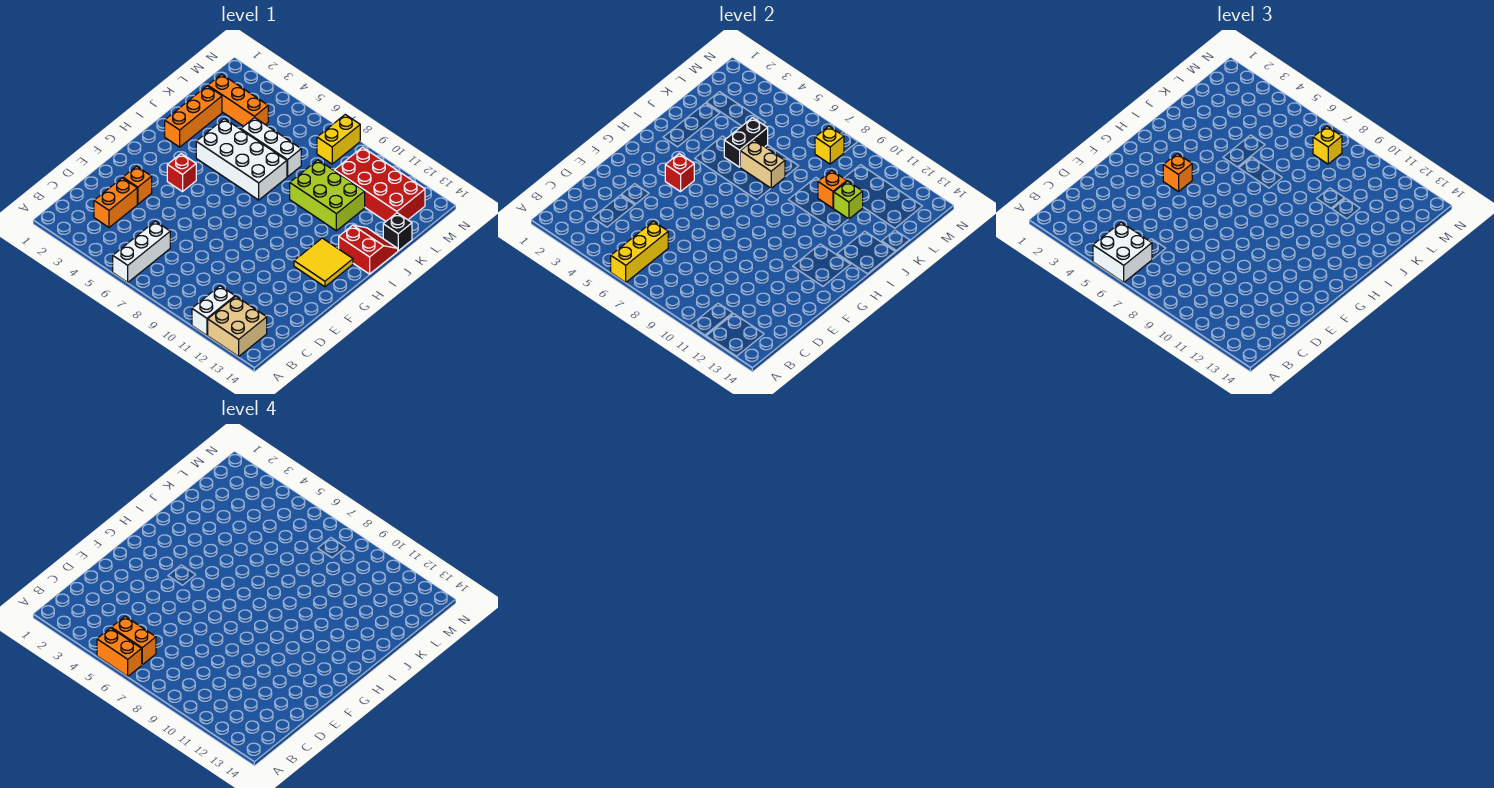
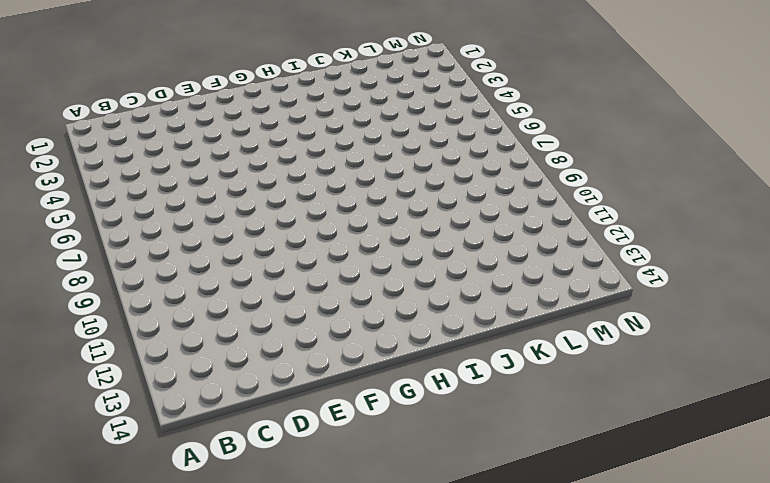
none -> white brick A6:C6 level 1
none -> white brick A11:B11 level 1
none -> tan brick A12:B13 level 1

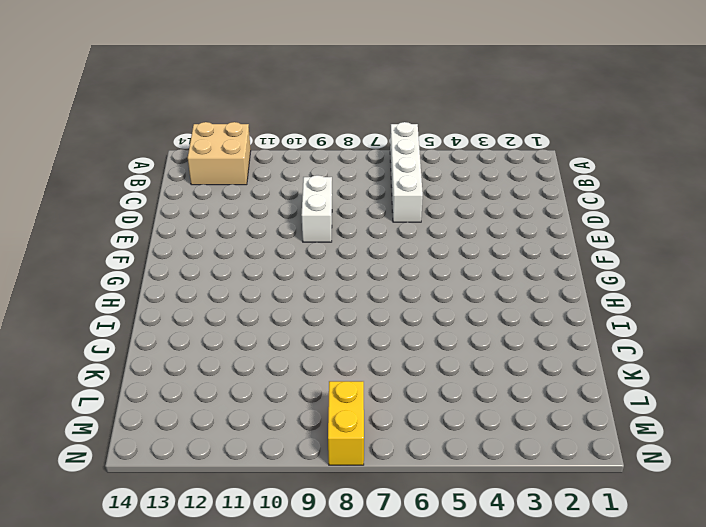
white brick A6:D6 level 1 -> white brick A6:C6 level 1
white brick D9:E9 level 1 -> white brick A11:B11 level 1
none -> orange brick C3:D3 level 1
none -> orange brick E3 level 1
none -> red brick G4 level 1

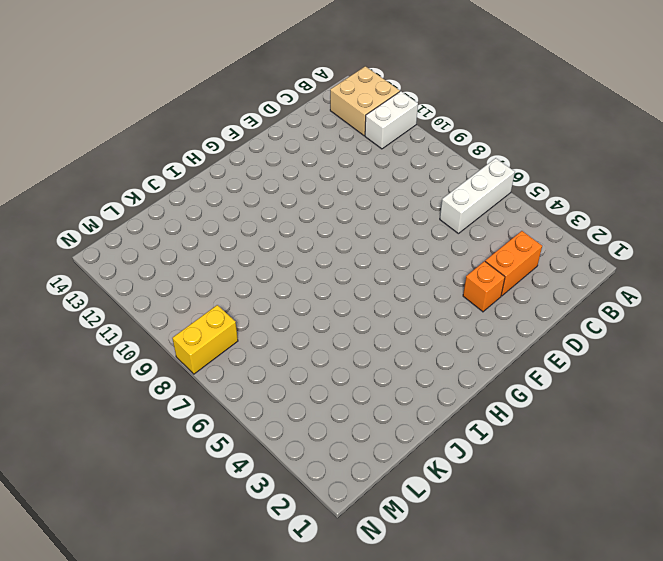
none -> red brick G4 level 1
none -> yellow tile G12:H13 level 1
none -> orange brick I2:K2 level 1

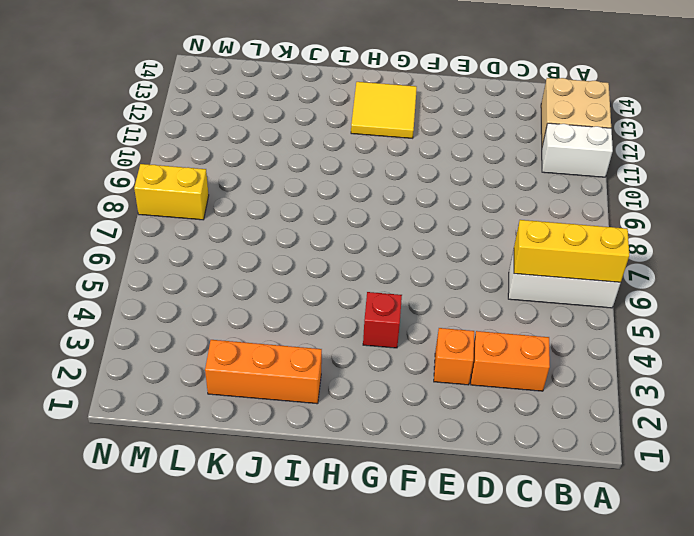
none -> white brick I4:J7 level 1
none -> red slope I13:J14 level 1 top I
none -> lime brick J9:K11 level 1

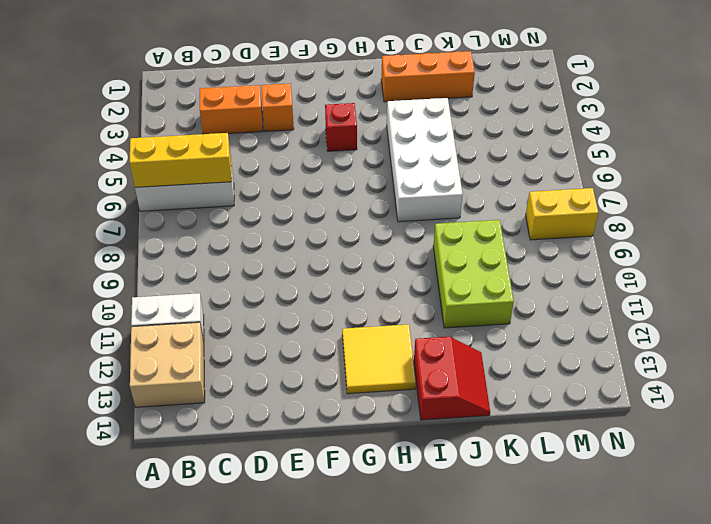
none -> white brick K5:K7 level 1
none -> black brick K14 level 1
none -> orange brick L2:L4 level 1

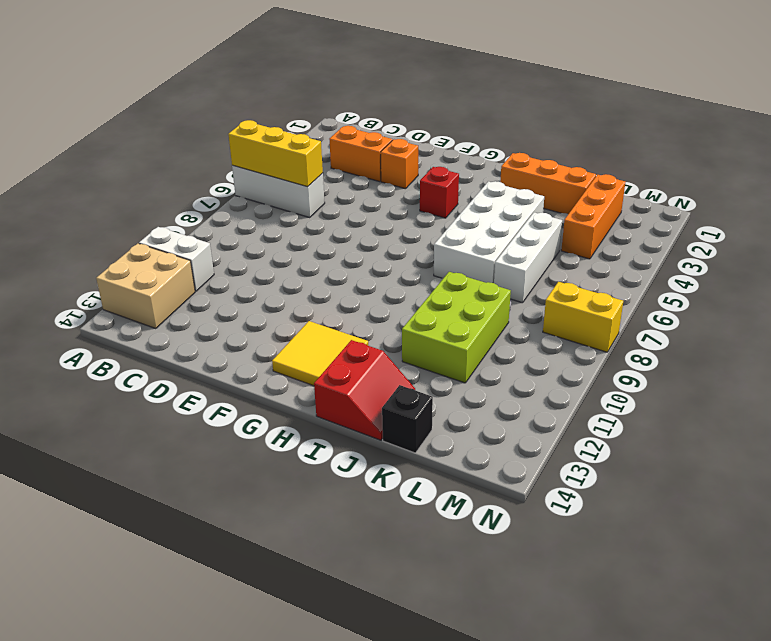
none -> red brick L10:M13 level 1
none -> red brick G4 level 2
none -> black brick J5:K5 level 2

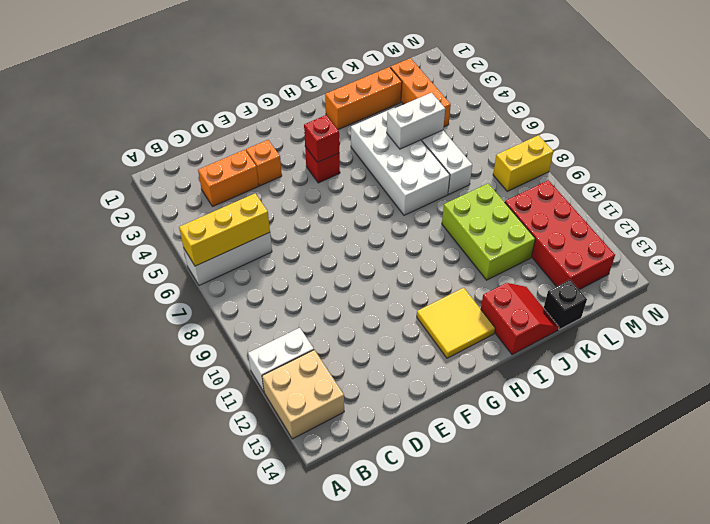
white brick J5:K5 level 2 -> black brick J5:K5 level 2
none -> tan brick J6:J7 level 2
none -> orange brick K10 level 2
none -> lime brick K11 level 2

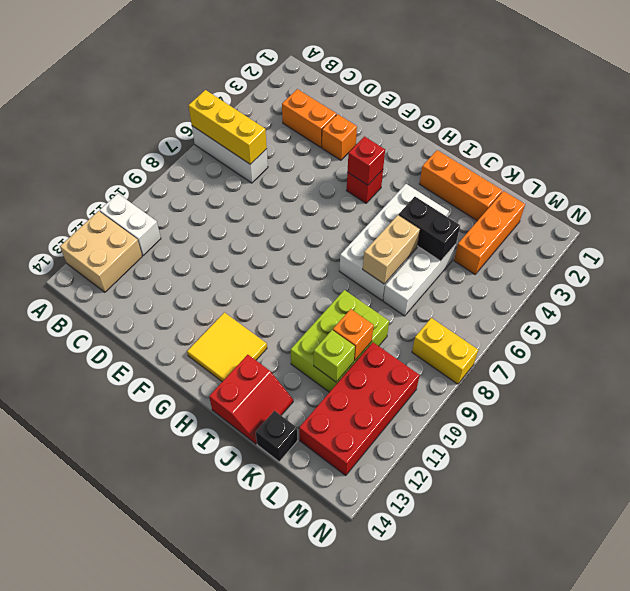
none -> yellow brick M8 level 2
none -> white brick A5:B6 level 3
none -> orange brick G4 level 3

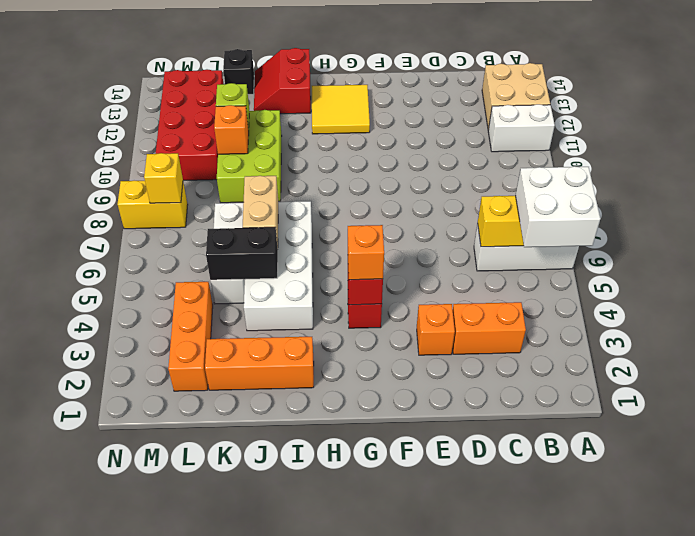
none -> yellow brick M8 level 3
none -> orange brick A5:A6 level 4
none -> orange brick B5:B6 level 4

